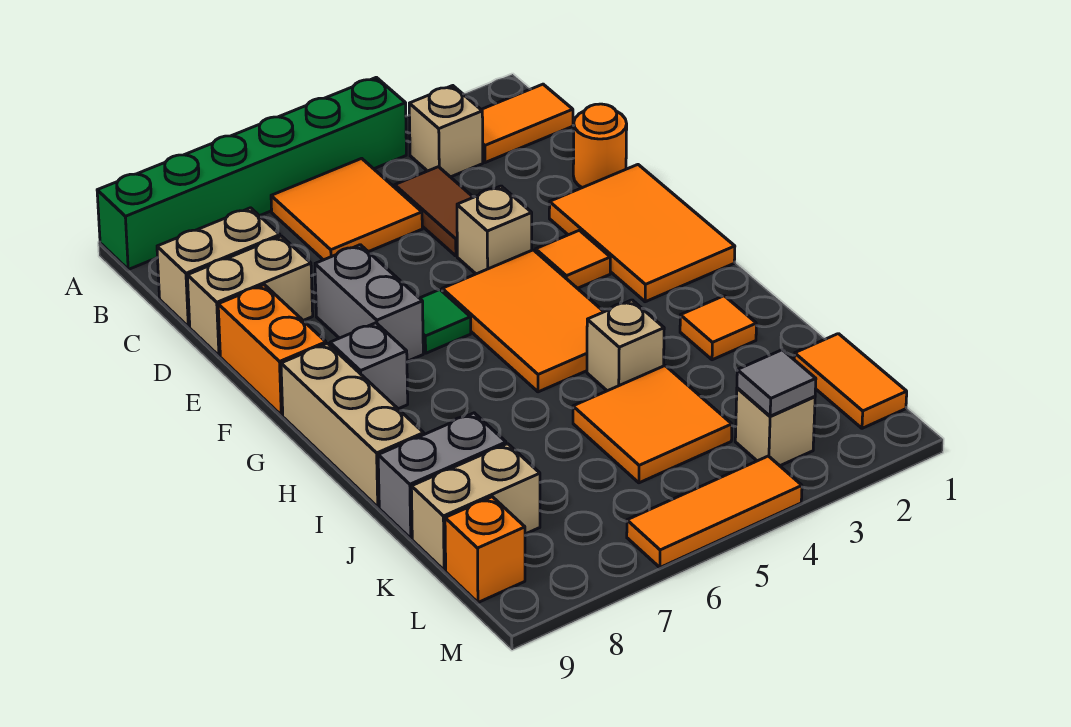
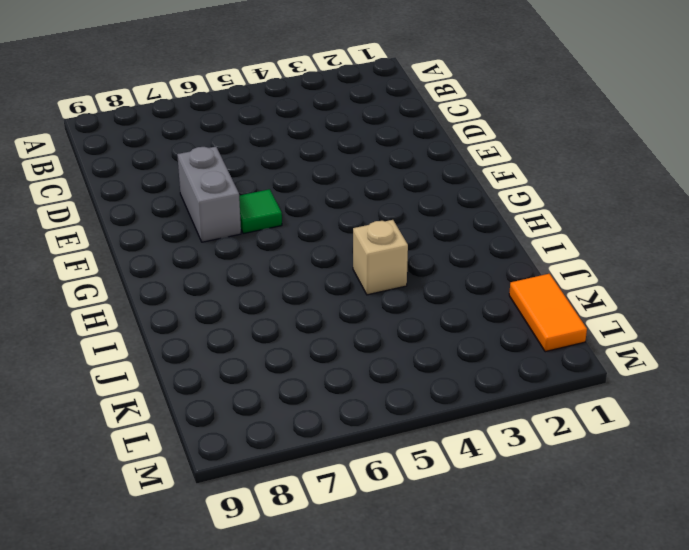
none -> green brick A4:A9 level 1
none -> orange tile B1:B2 level 1
none -> tan brick B3 level 1

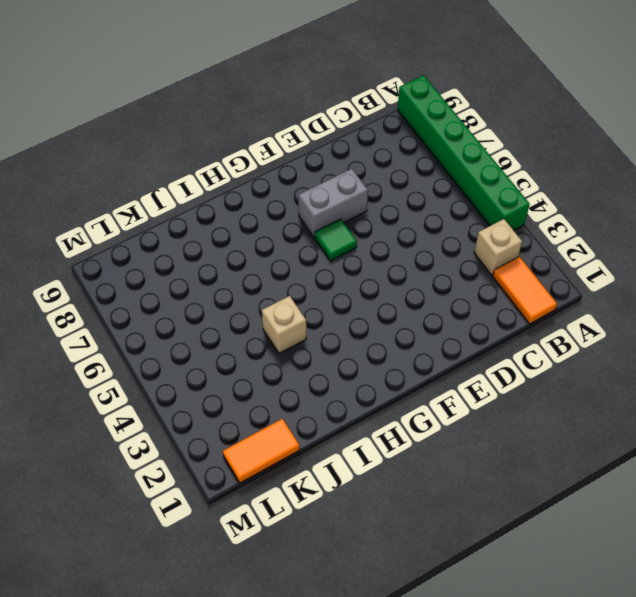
none -> orange tile B5:C6 level 1
none -> brown tile C4:D4 level 1
none -> tan brick C8:C9 level 1

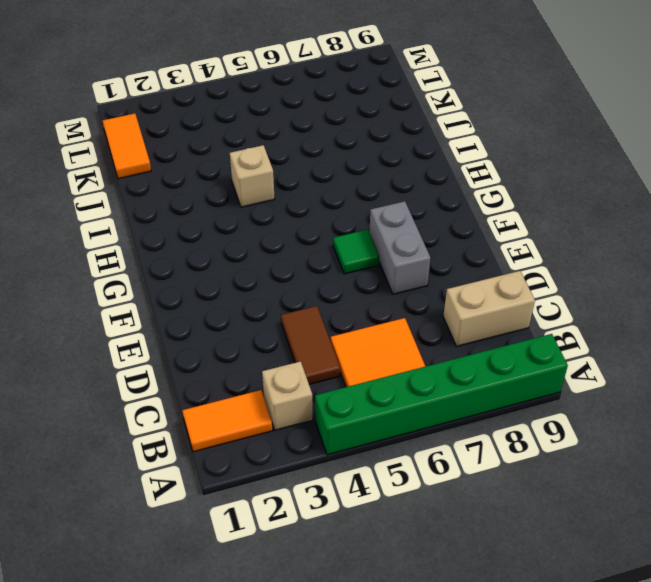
none -> orange round brick D1 level 1
none -> tan brick D8:D9 level 1
none -> orange tile E1:G2 level 1

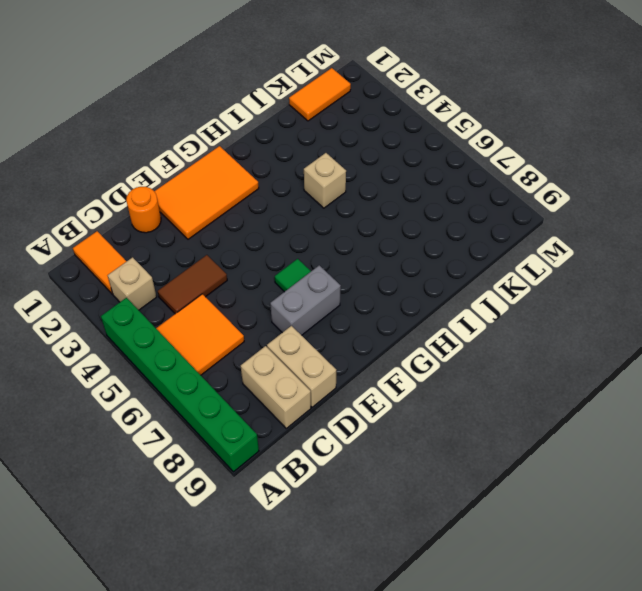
none -> tan brick E4 level 1
none -> orange brick E9:F9 level 1
none -> orange tile F3 level 1

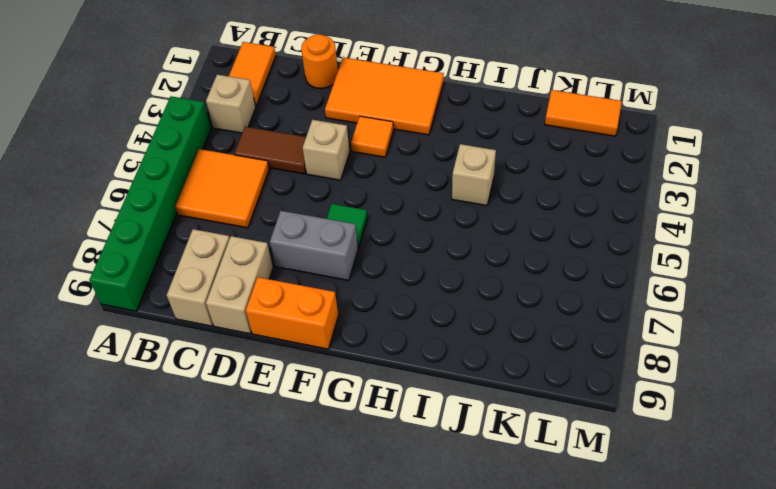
none -> orange tile F4:H5 level 1
none -> grey brick G8 level 1
none -> tan brick G9:I9 level 1

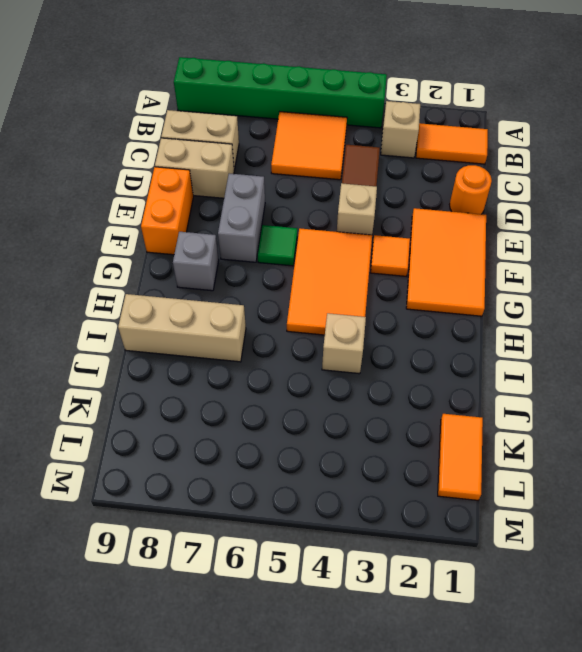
tan brick I7:I9 level 1 -> tan brick G9:I9 level 1
none -> orange tile I2 level 1
none -> orange tile J4:K5 level 1
none -> grey brick J8:J9 level 1

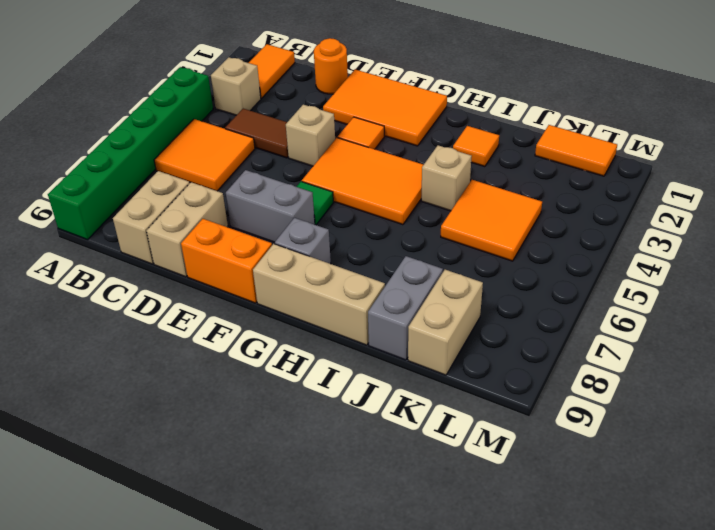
none -> tan brick L3 level 1
none -> orange brick L9 level 1
none -> orange tile M4:M6 level 1

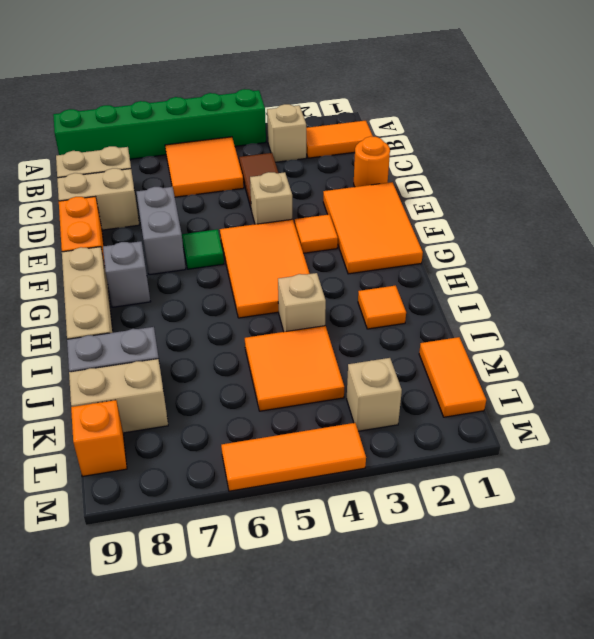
none -> grey tile L3 level 2

